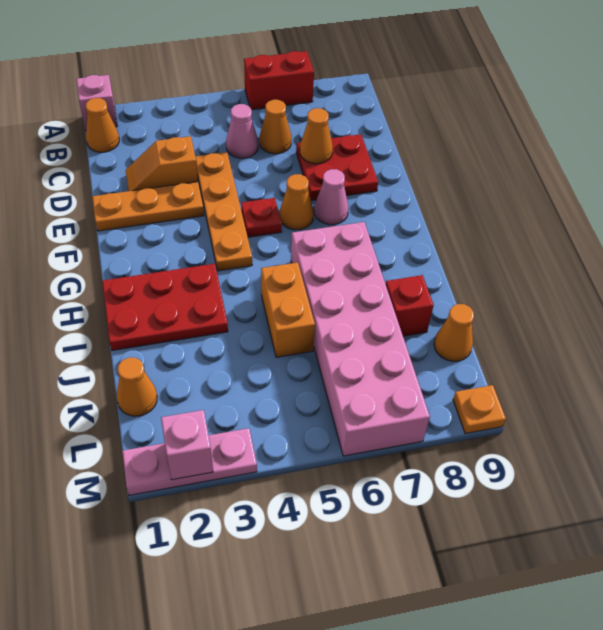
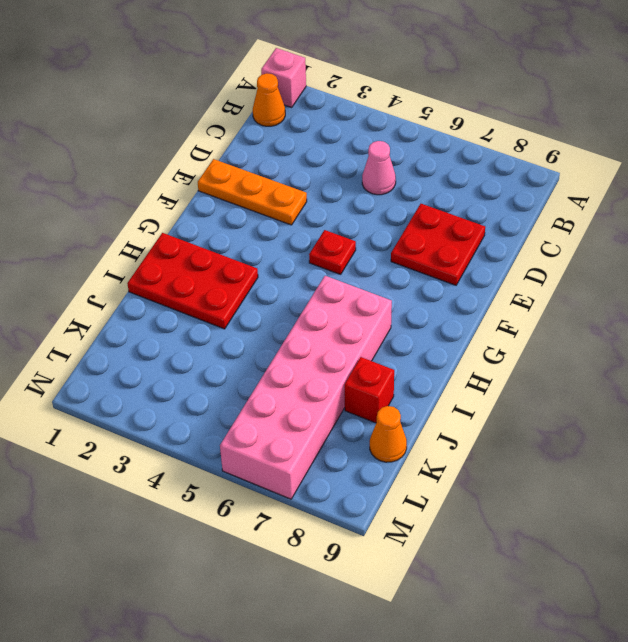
none -> red brick A6:A7 level 1
none -> orange cone C6 level 1
none -> orange slope D2:D3 level 1 top 3

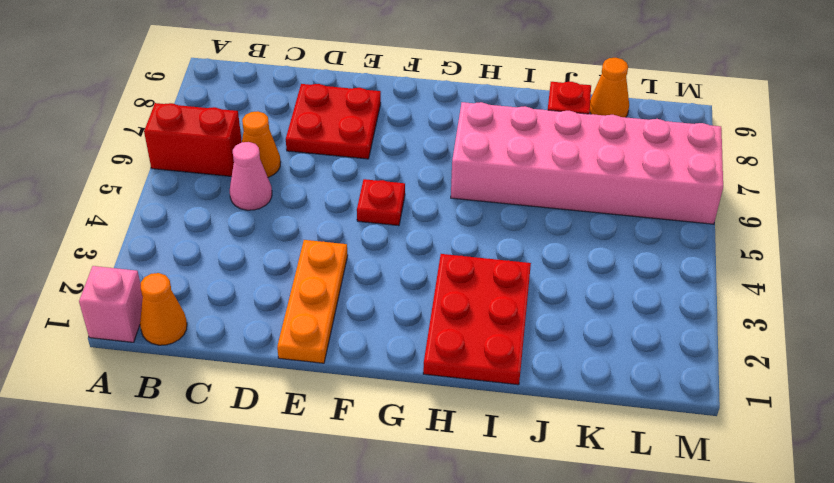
red brick A6:B6 level 1 -> red brick A6:A7 level 1
none -> orange slope D2:D3 level 1 top 3
none -> orange plate D4:G4 level 1
none -> orange cone F6 level 1

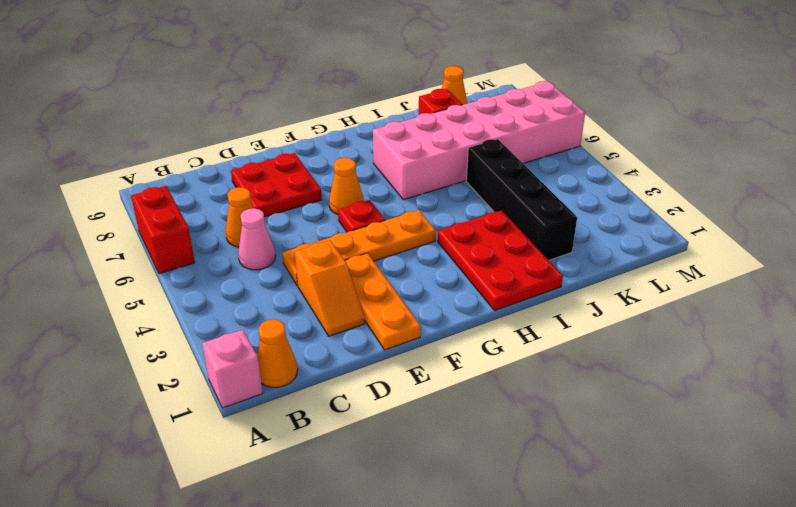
black brick J2:J5 level 1 -> orange brick I5:J5 level 1
none -> pink cone F7 level 1
none -> orange cone K1 level 1
none -> pink plate M1:M3 level 1

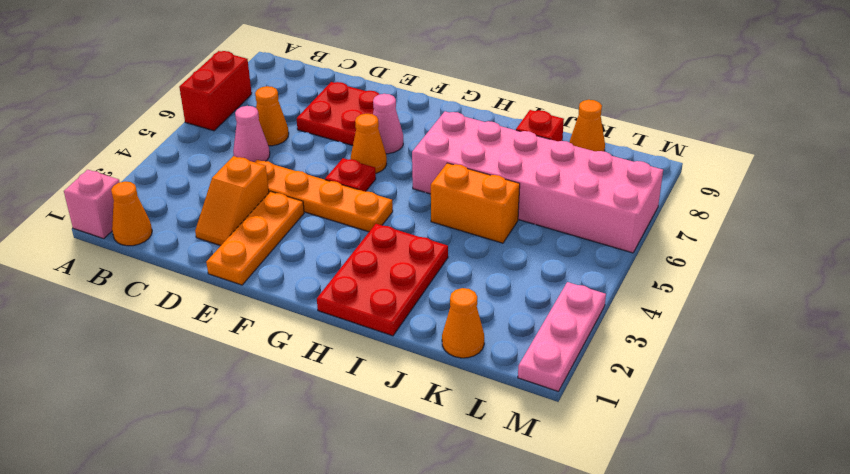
none -> orange plate M9 level 1
none -> orange cone D7 level 2
none -> pink brick M2 level 2

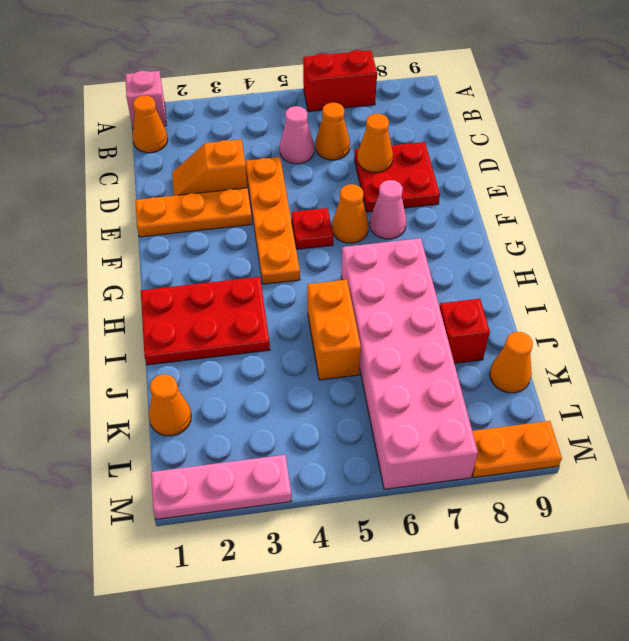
orange plate M8:M9 level 1 -> orange plate M9 level 1
none -> pink brick M2 level 2

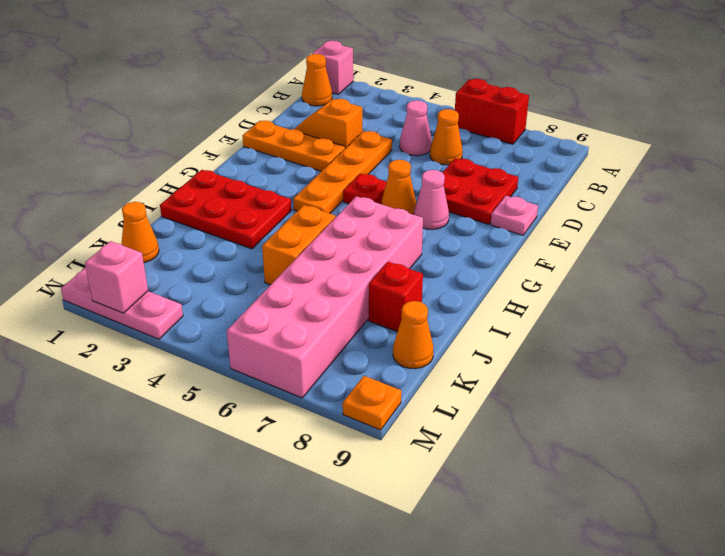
pink plate E9 level 1 -> none
none -> orange cone D7 level 2

